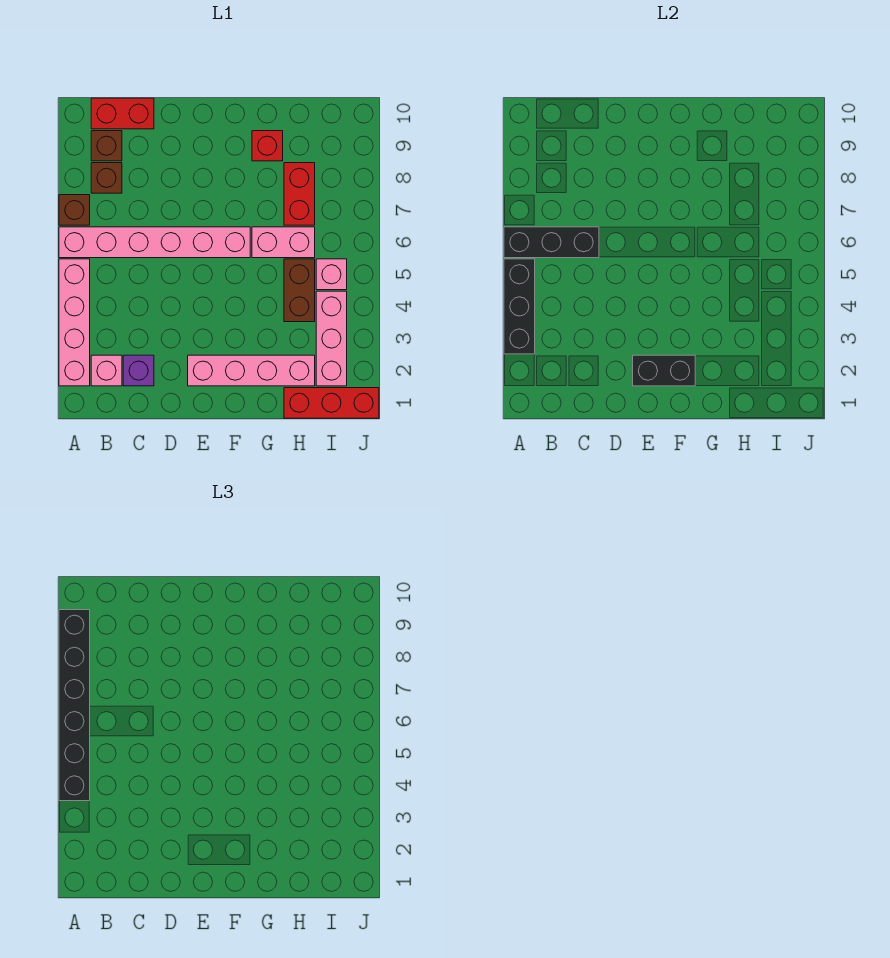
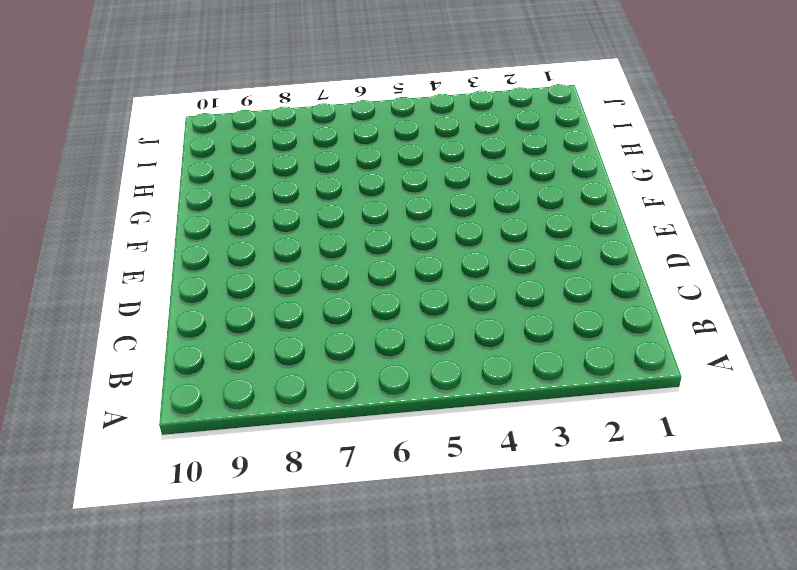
none -> pink brick A2:A5 level 1
none -> pink brick A6:F6 level 1
none -> brown brick A7 level 1

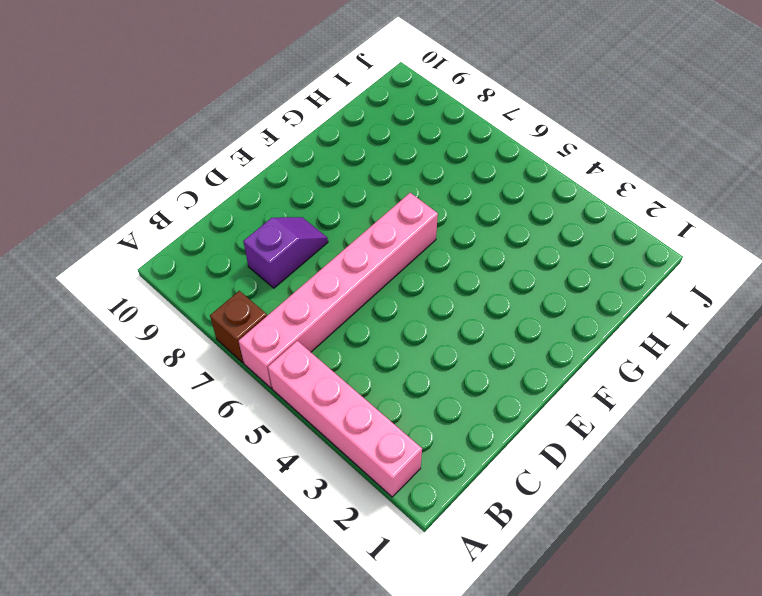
purple slope C8:D8 level 1 top C -> none
none -> pink brick B2 level 1
none -> brown brick B8 level 1
none -> brown brick B9 level 1

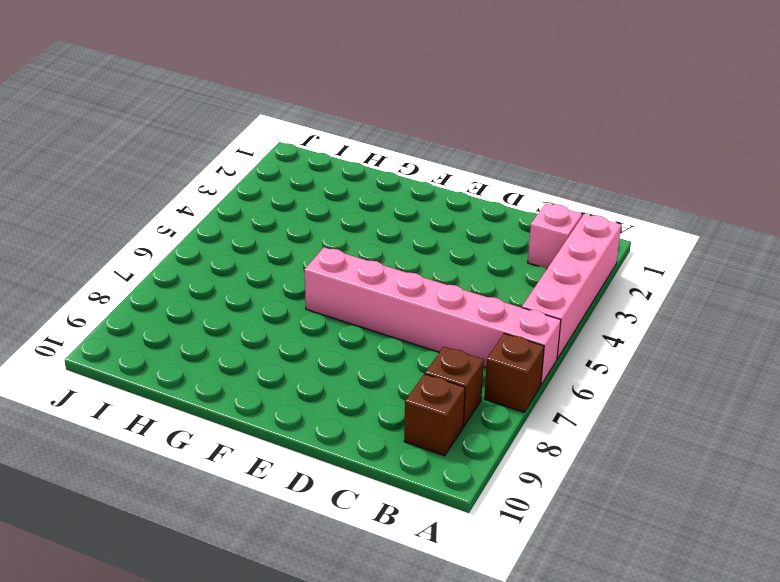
none -> red brick B10:C10 level 1
none -> purple brick C2 level 1
none -> pink brick E2:H2 level 1

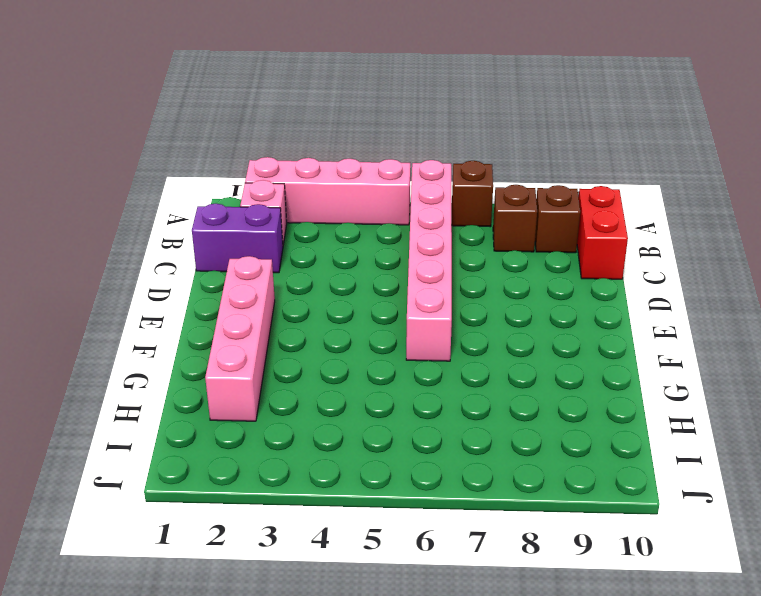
purple brick C1:C2 level 1 -> purple brick C2 level 1
none -> pink brick G6:H6 level 1
none -> red brick G9 level 1
none -> red brick H1:J1 level 1

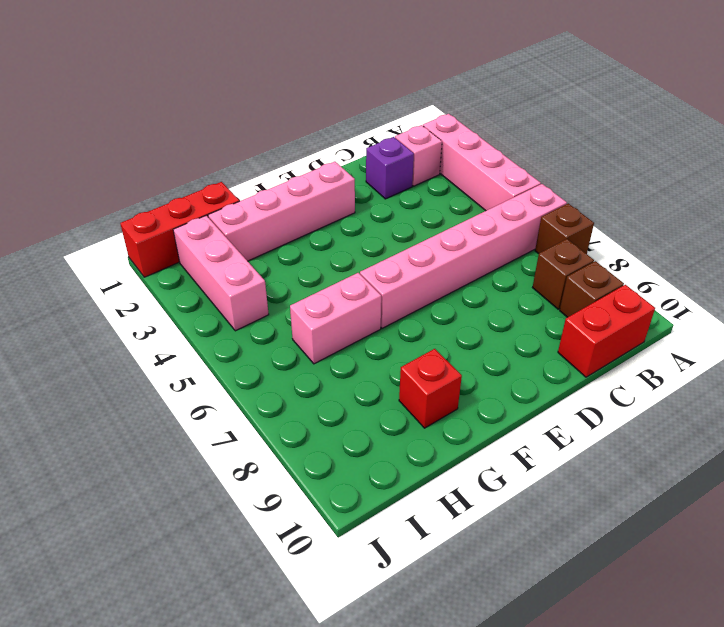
none -> brown brick H4:H5 level 1
none -> red brick H7:H8 level 1
none -> pink brick I5 level 1

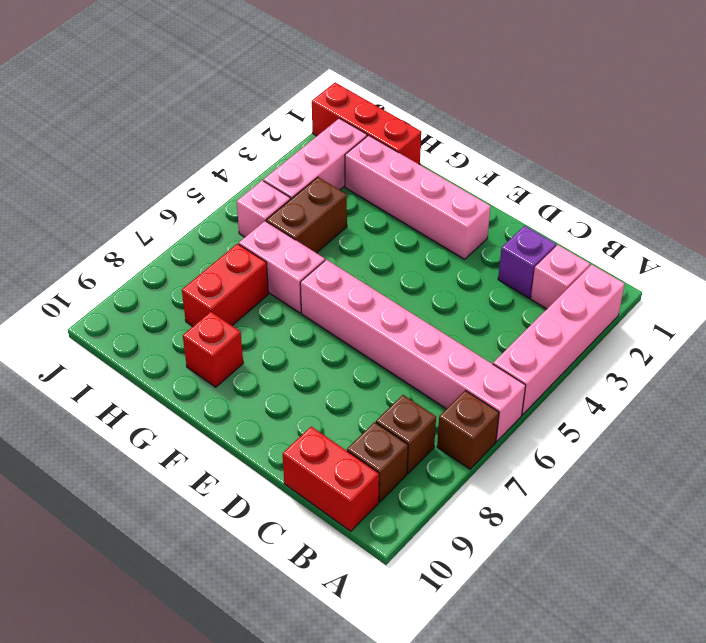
none -> black brick A3:A5 level 2
none -> black brick A6:C6 level 2
none -> black brick E2:F2 level 2

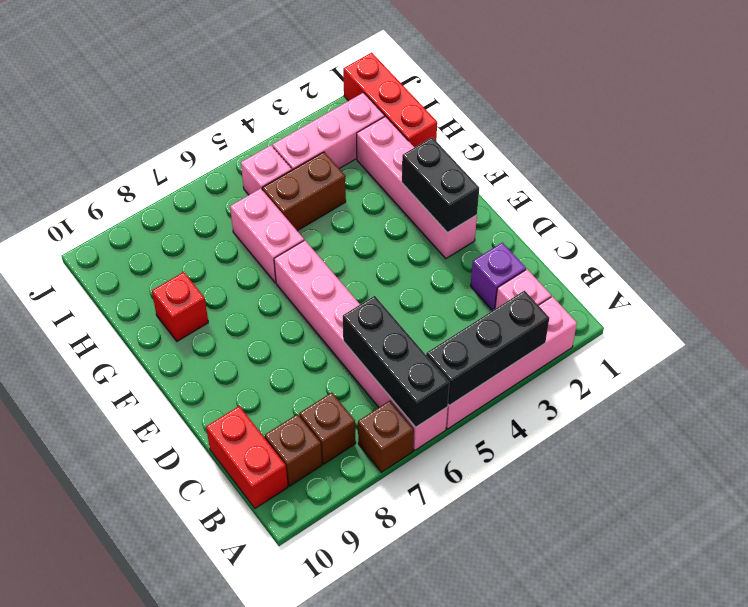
none -> red brick H7:H8 level 1
none -> black brick A4:A9 level 3

